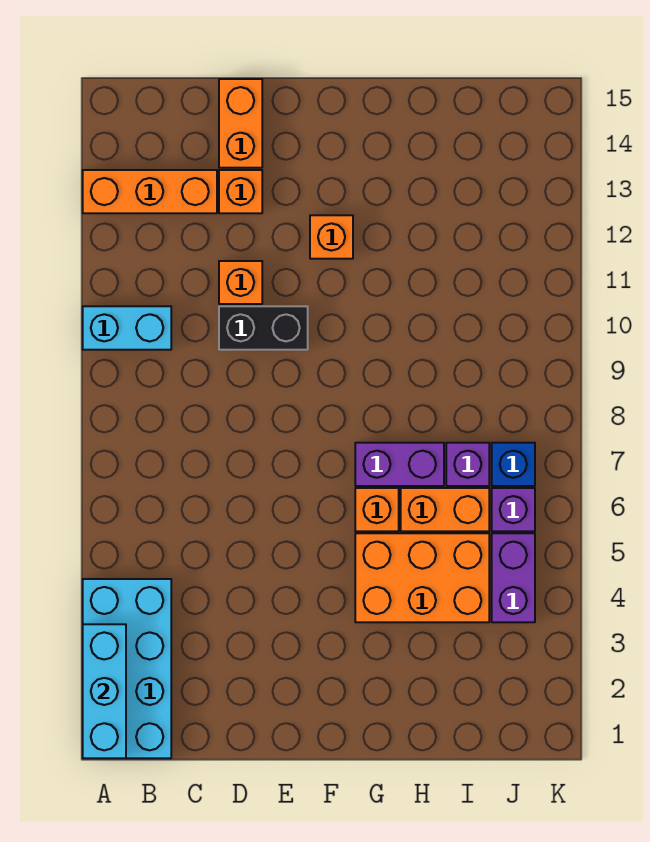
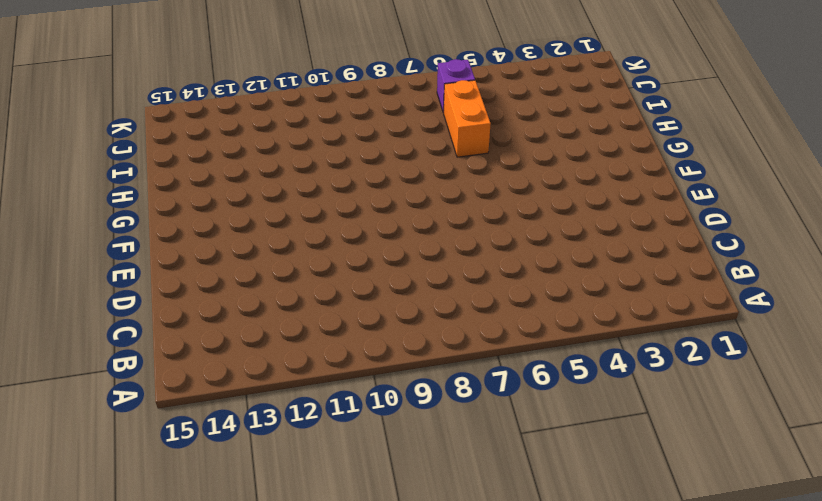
none -> cyan brick A1:B4 level 1
none -> cyan brick A10:B10 level 1
none -> orange brick A13:C13 level 1

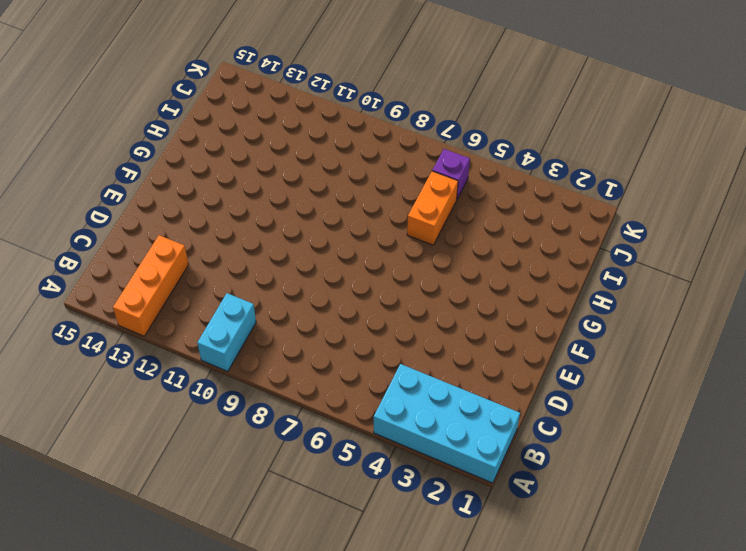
none -> black brick D10:E10 level 1
none -> orange brick D11 level 1
none -> orange brick D13 level 1

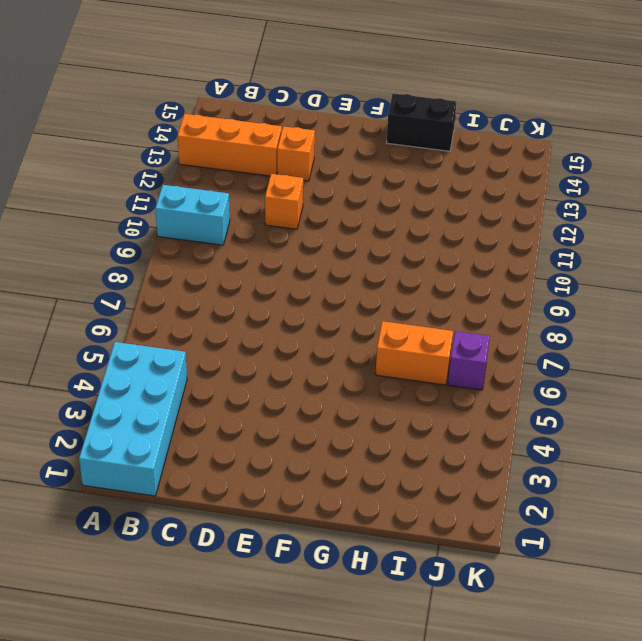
black brick G15:H15 level 1 -> black brick D10:E10 level 1
none -> orange brick D14:D15 level 1
none -> orange brick F12 level 1
none -> orange brick G4:I5 level 1

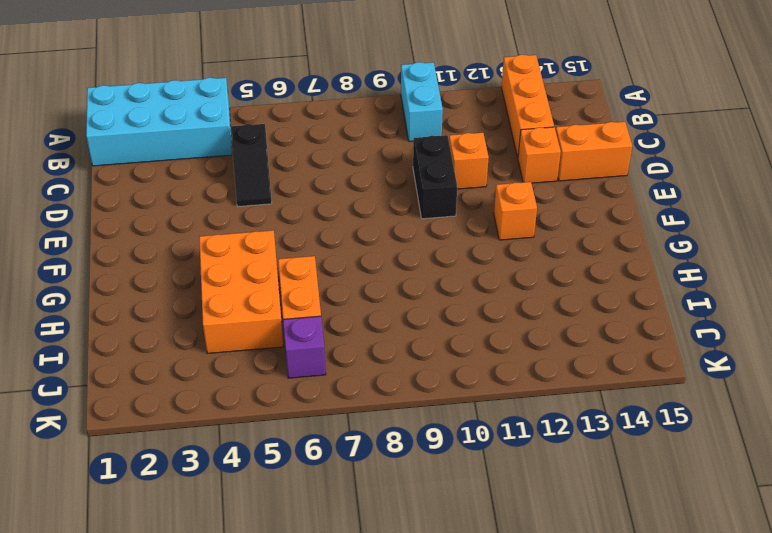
black slope C5:D5 level 1 top C -> none
none -> orange brick G6 level 1
none -> purple brick G7:H7 level 1
none -> purple brick I7 level 1

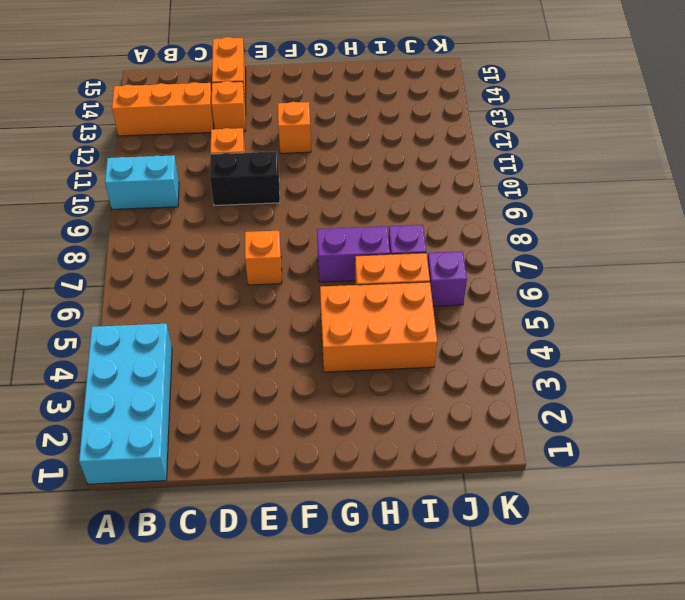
orange brick E7 level 1 -> orange brick G6 level 1
none -> purple brick J4:J5 level 1
none -> blue brick J7 level 1
none -> cyan brick A1:A3 level 2

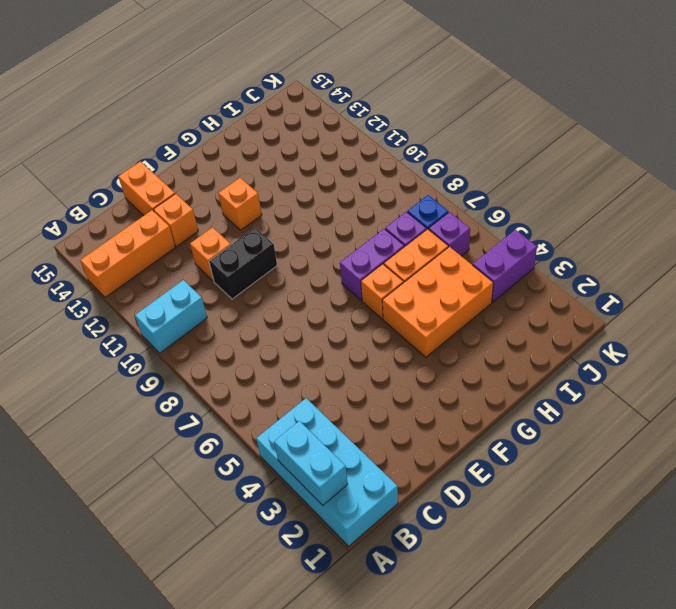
cyan brick A2:A3 level 2 -> cyan brick A1:A3 level 2
purple brick J4:K4 level 1 -> purple brick J4:J5 level 1

